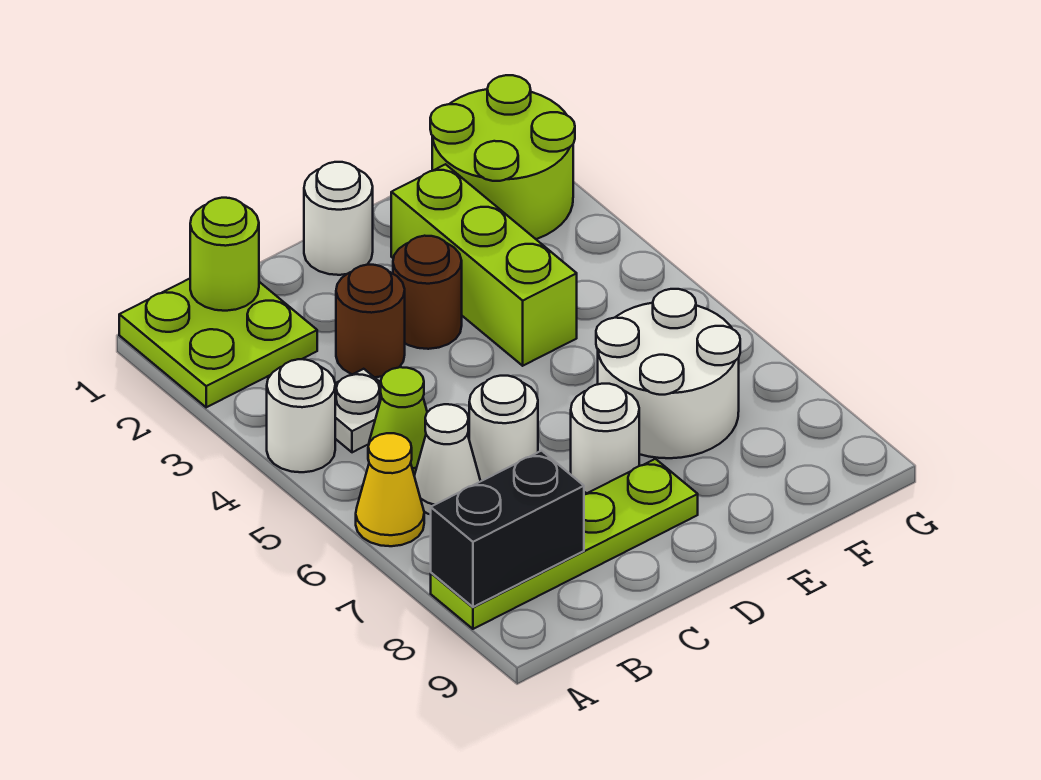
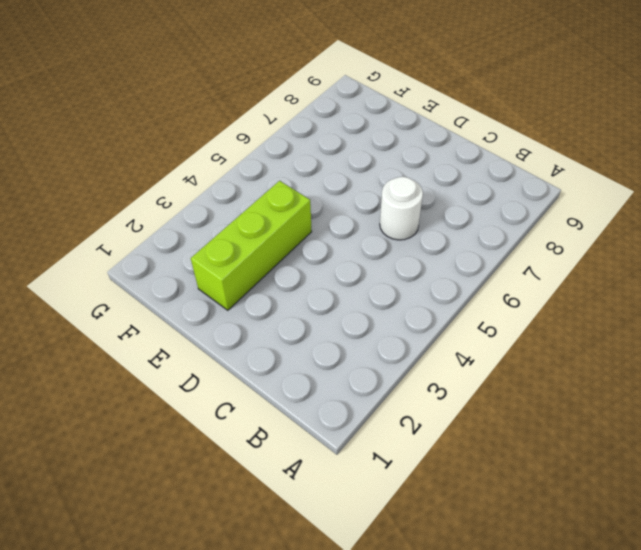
none -> lime plate A1:B2 level 1
none -> white round brick A4 level 1
none -> yellow cone A6 level 1

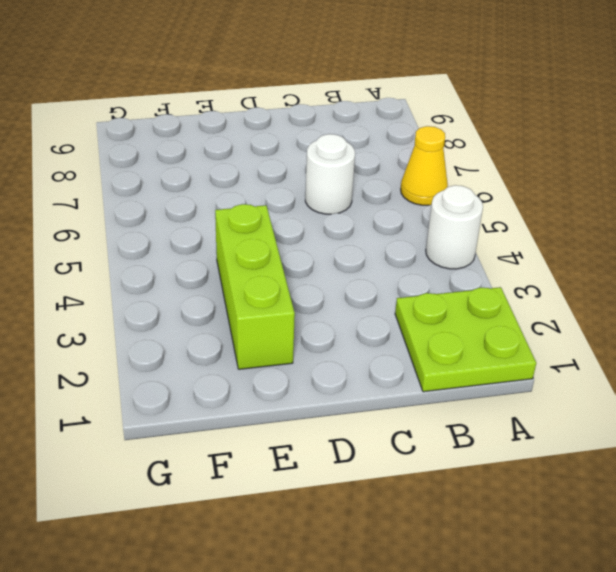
none -> lime plate A8:D8 level 1
none -> white plate B4 level 1
none -> lime cone B5 level 1

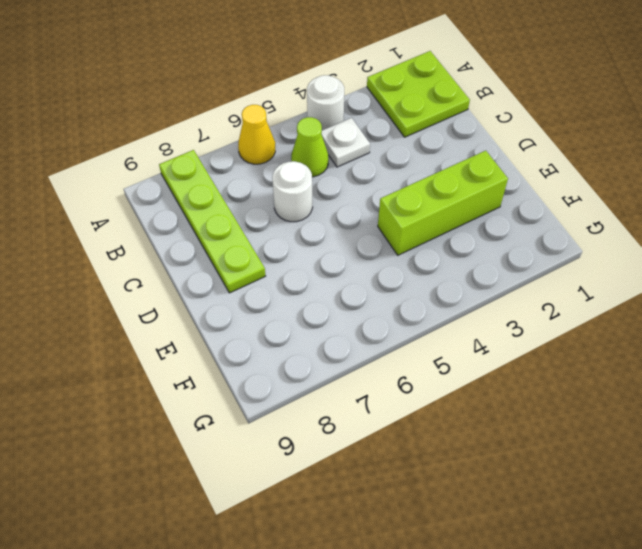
none -> white cone B6 level 1
none -> brown round brick C3 level 1
none -> white round brick D1 level 1

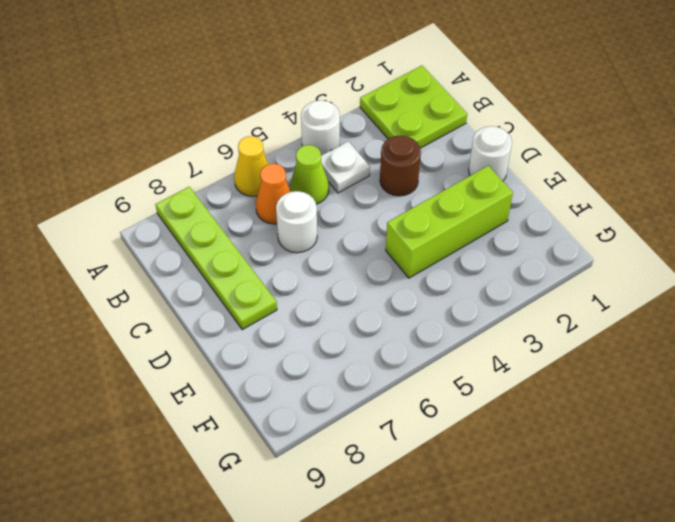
orange cone B6 level 1 -> white cone B6 level 1
none -> brown round brick D3 level 1
none -> white round brick D7 level 1
none -> white round brick E6:F7 level 1

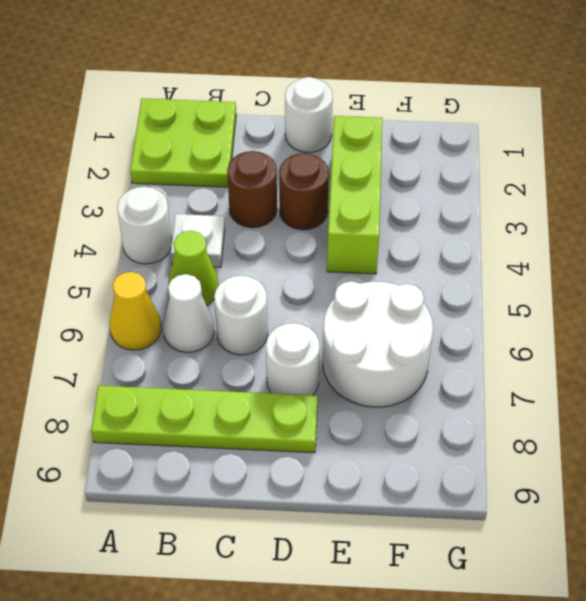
none -> lime round brick F1:G2 level 1
none -> black brick A8:B8 level 2
none -> lime round brick B1 level 2

